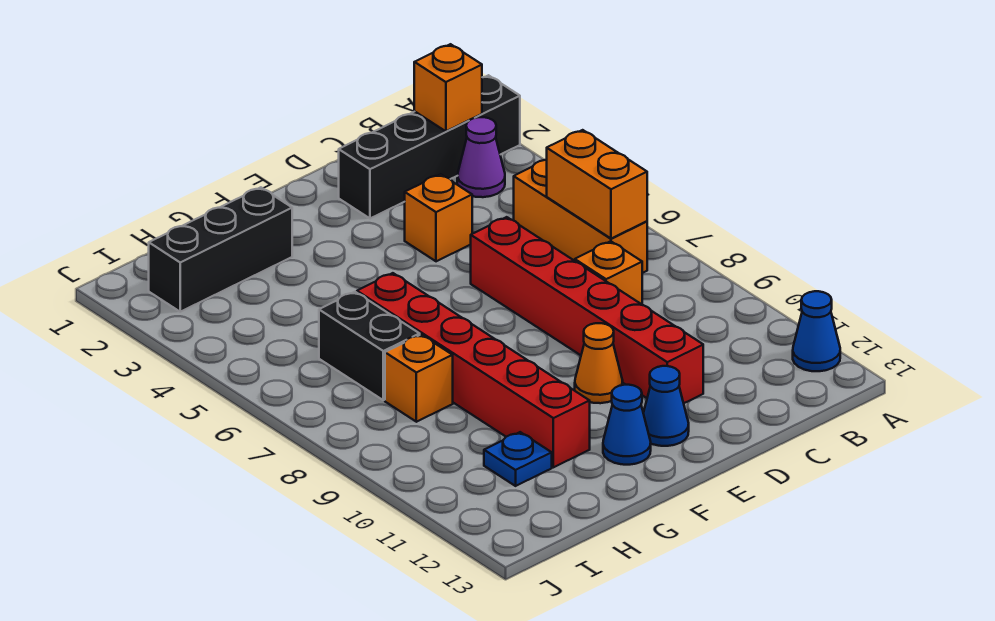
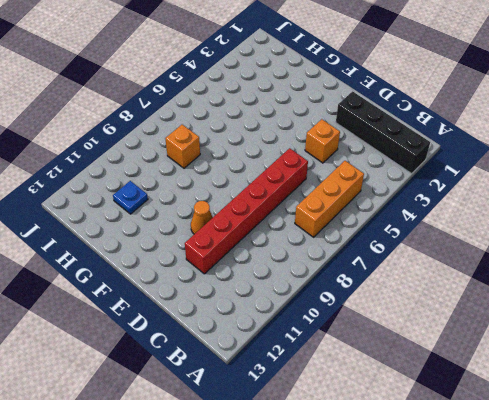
none -> blue cone A12 level 1
none -> purple cone B3 level 1
none -> orange brick C8 level 1

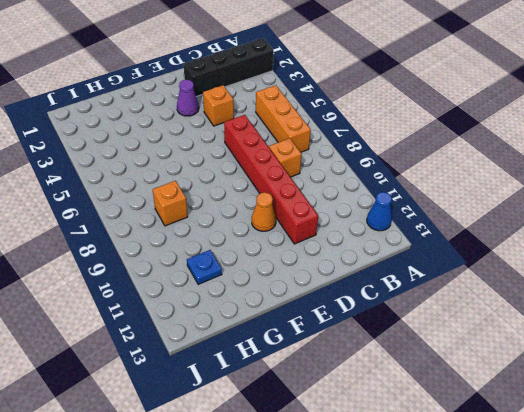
purple cone E3 level 1 -> purple cone B3 level 1
none -> blue cone E12 level 1
none -> blue cone F12 level 1
none -> black brick G2:I2 level 1

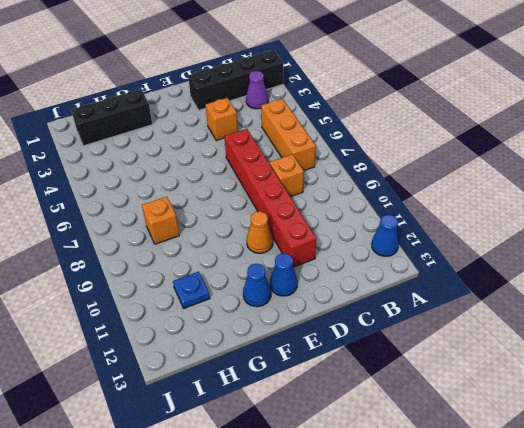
none -> red brick G6:G11 level 1
none -> black brick H6:H7 level 1
none -> orange brick B2 level 2

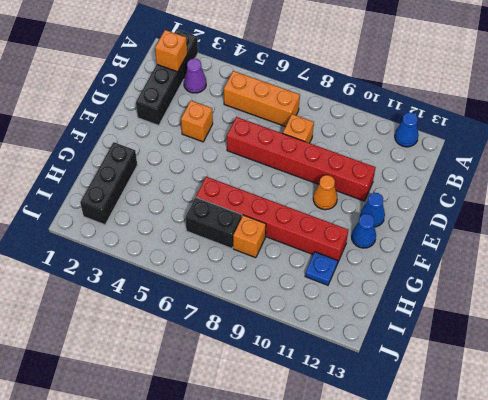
none -> orange brick B6:B7 level 2

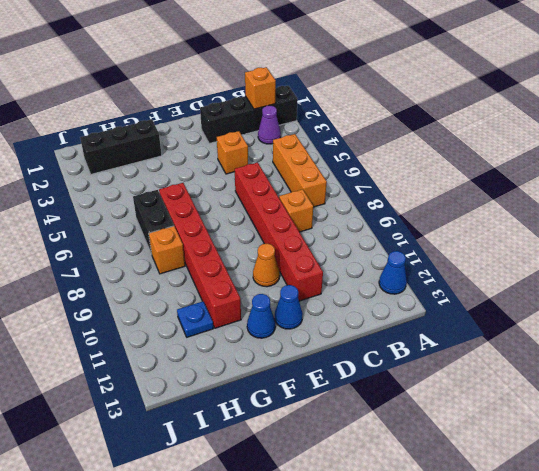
none -> orange brick B6:B7 level 2

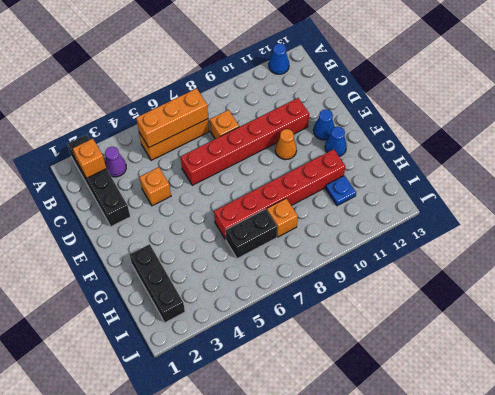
orange brick B5:B7 level 2 -> orange brick B6:B7 level 2

